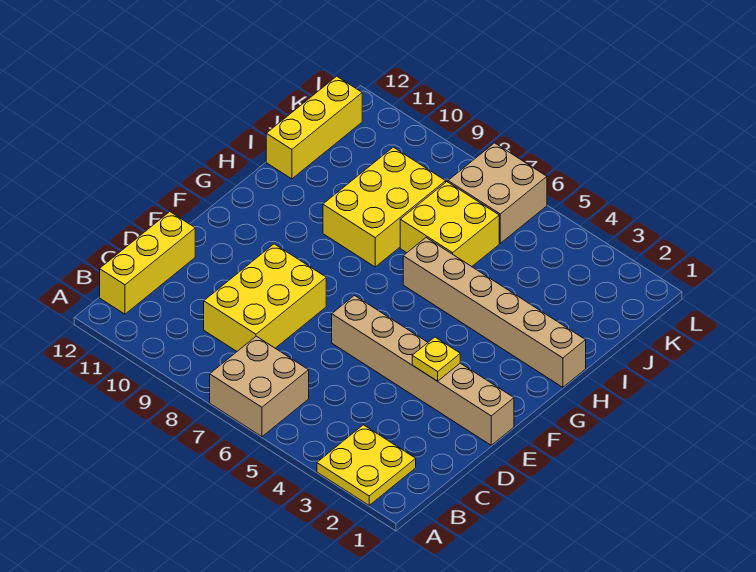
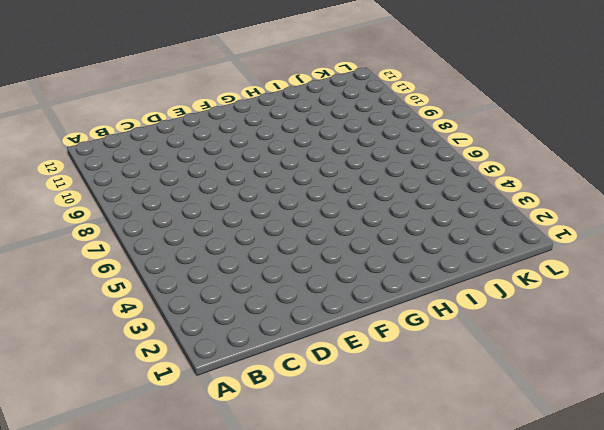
none -> yellow plate A2:B3 level 1
none -> tan brick A6:B7 level 1

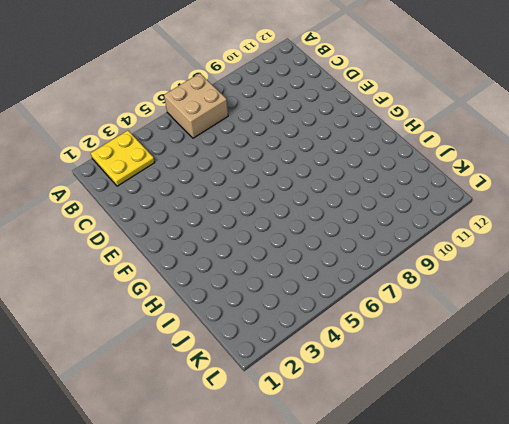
none -> yellow brick B12:D12 level 1
none -> yellow brick C8:E9 level 1

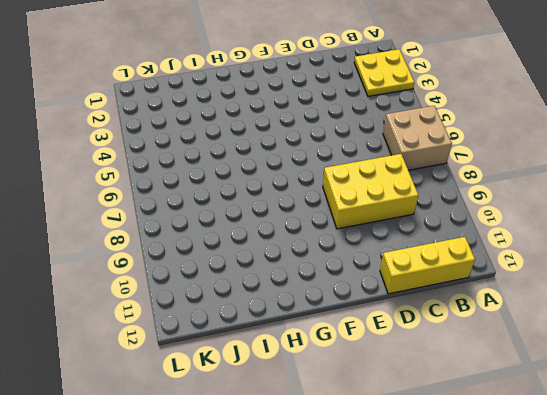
none -> tan brick E1:E6 level 1
none -> tan brick H1:H6 level 1

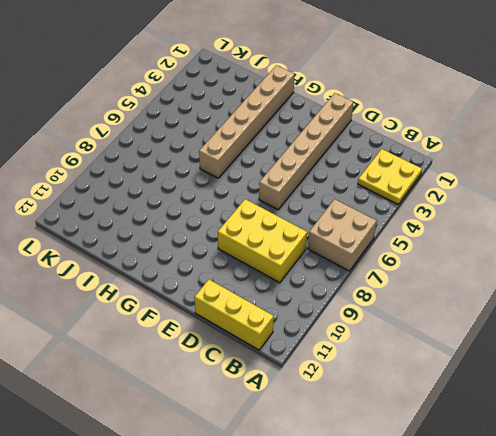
none -> yellow brick H8:J9 level 1
none -> yellow brick I6:J7 level 1

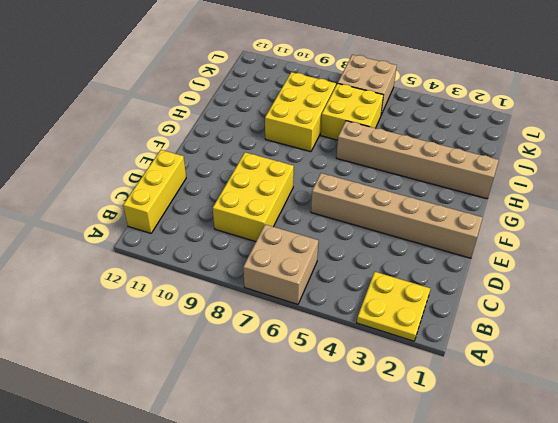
none -> yellow brick I12:K12 level 1
none -> yellow plate E3 level 2

